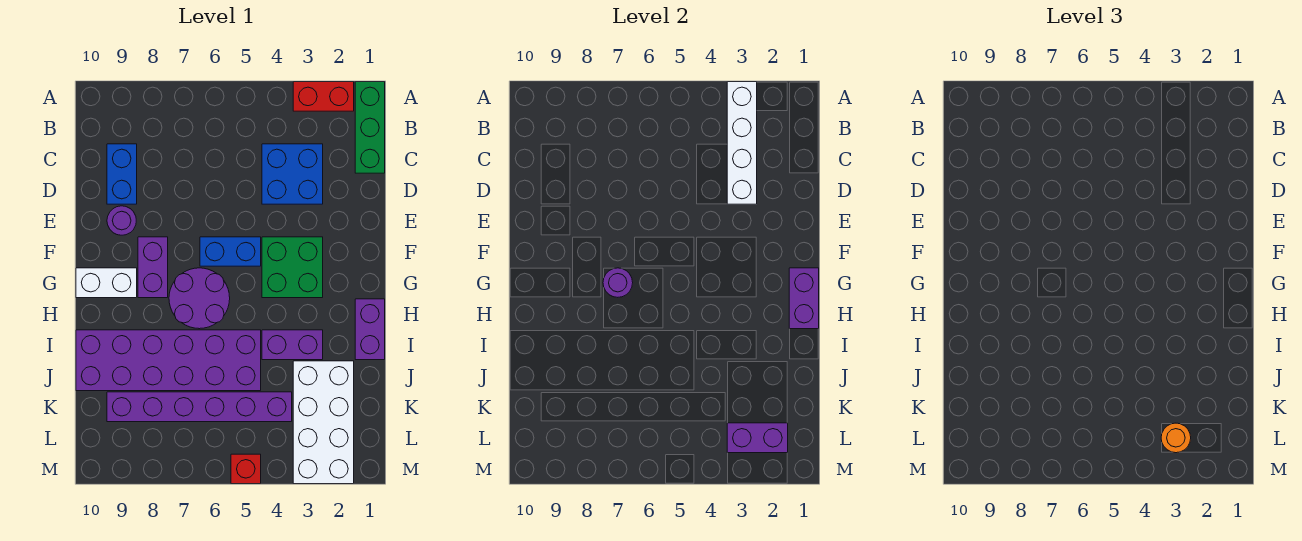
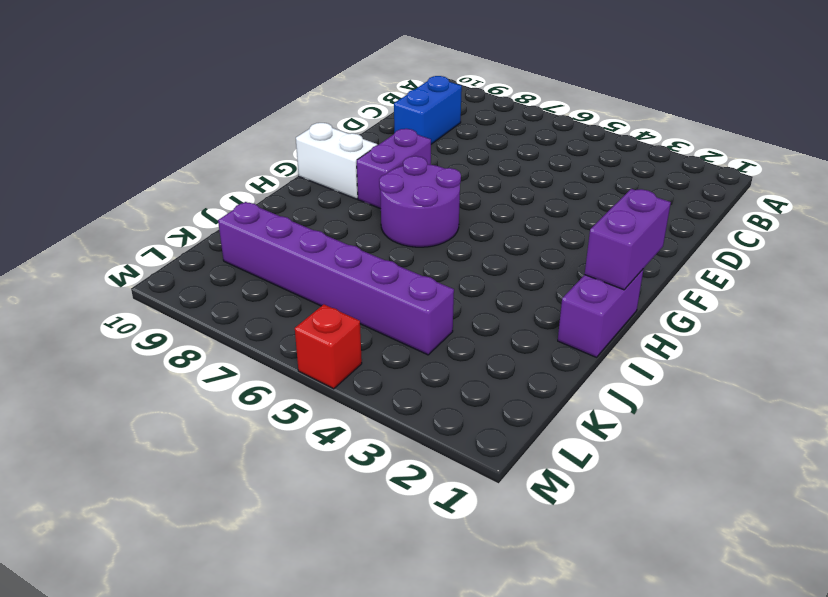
none -> green brick A1:C1 level 1
none -> red brick A2:A3 level 1
none -> blue brick C3:D4 level 1

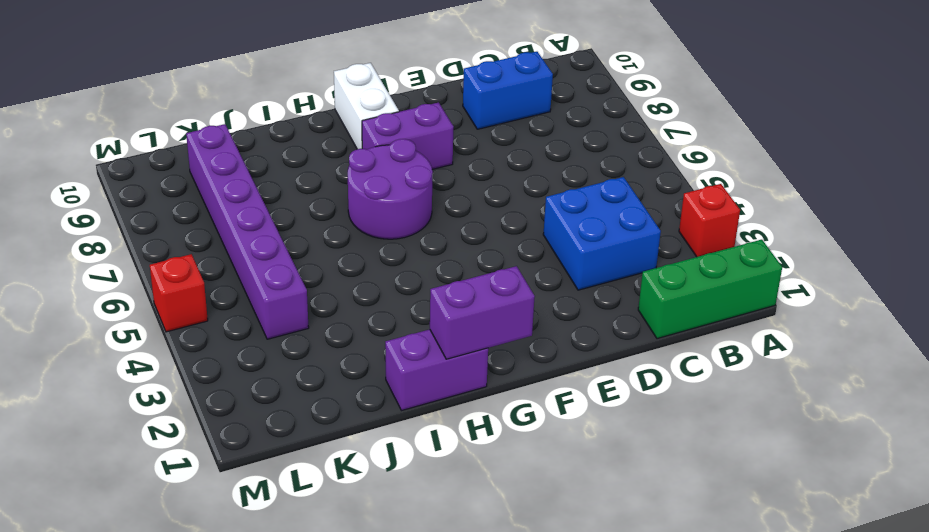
red brick A3 level 1 -> red brick A2:A3 level 1
none -> purple round brick E9 level 1
none -> green brick F3:G4 level 1
none -> blue brick F5:F6 level 1

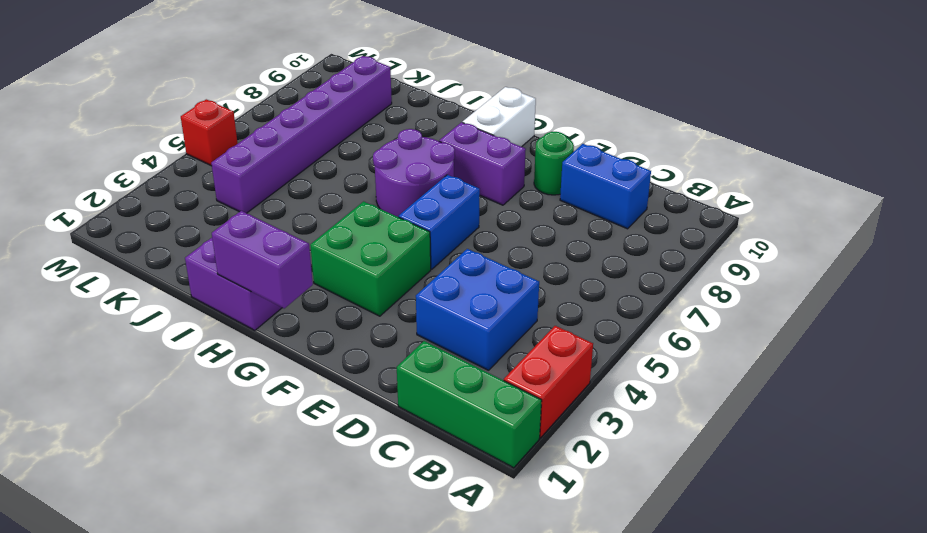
green round brick E9 level 1 -> purple round brick E9 level 1
none -> purple brick I3:I4 level 1
none -> purple brick I5:J10 level 1
none -> white brick J2:M3 level 1

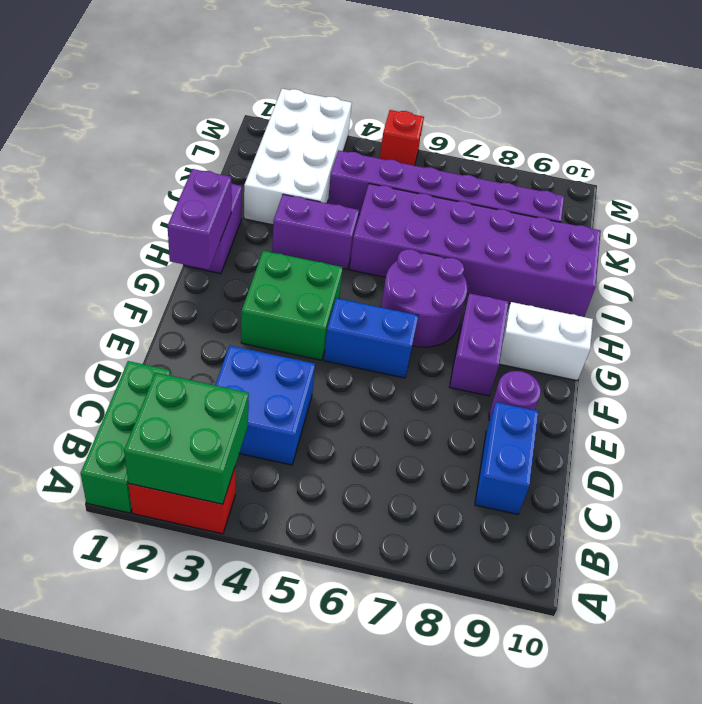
green brick A2:B3 level 2 -> white brick A3:D3 level 2
none -> purple round brick G7 level 2
none -> purple brick L2:L3 level 2
none -> orange round brick L3 level 3

